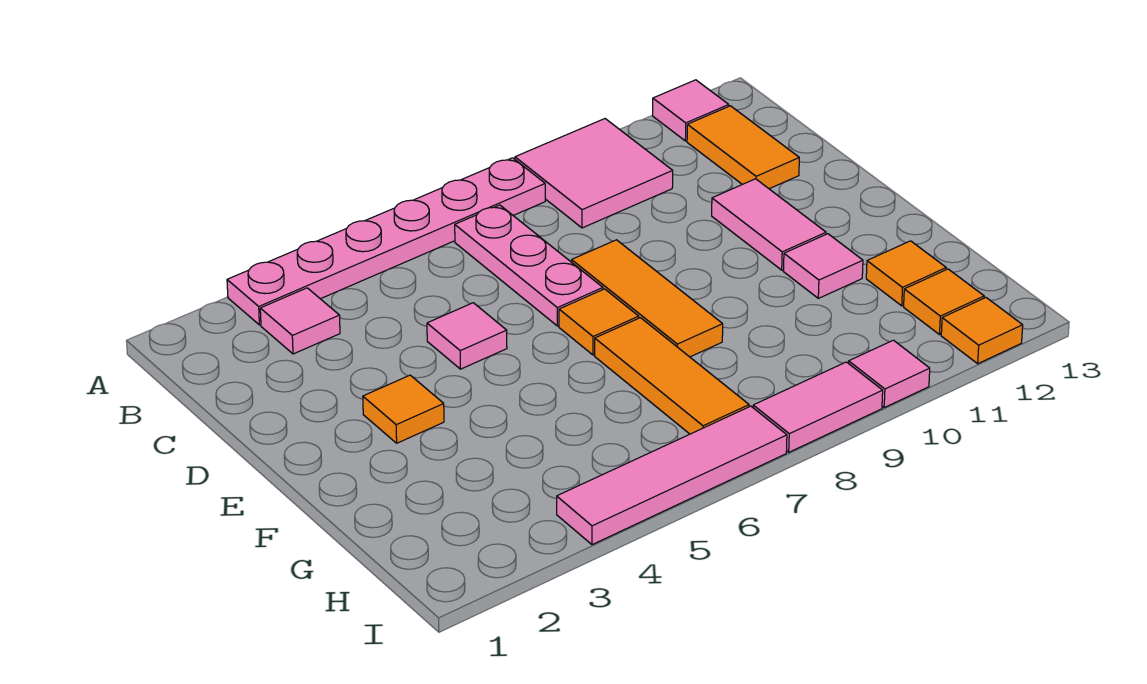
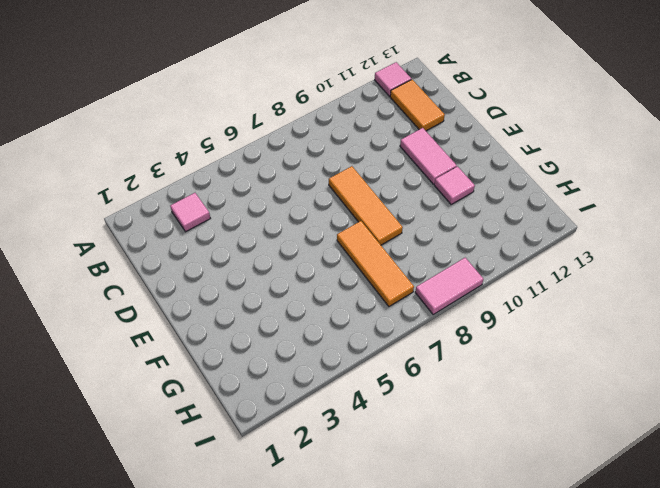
none -> pink plate A3:A8 level 1
none -> pink tile A9:B10 level 1
none -> pink plate B7:D7 level 1

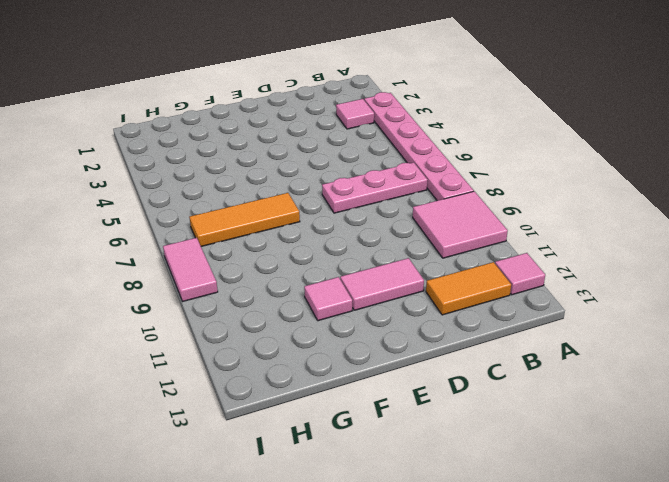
none -> pink tile D5 level 1
none -> orange tile D8:F8 level 1
none -> orange tile E3 level 1

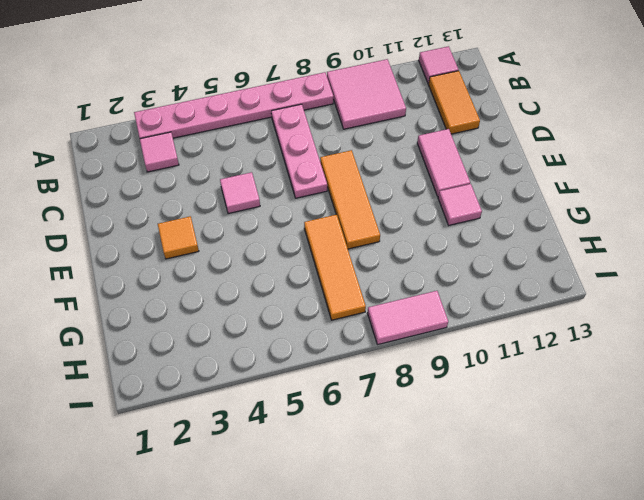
none -> orange tile E7 level 1
none -> orange tile G12 level 1
none -> orange tile H12 level 1

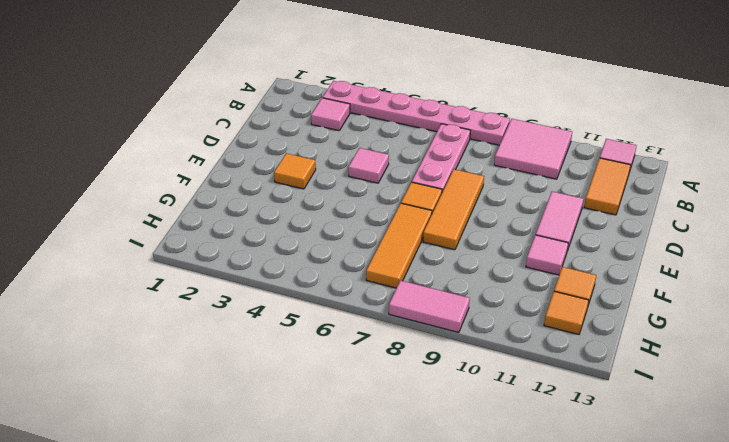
none -> pink tile I4:I7 level 1
none -> pink tile I10 level 1
none -> orange tile I12 level 1

